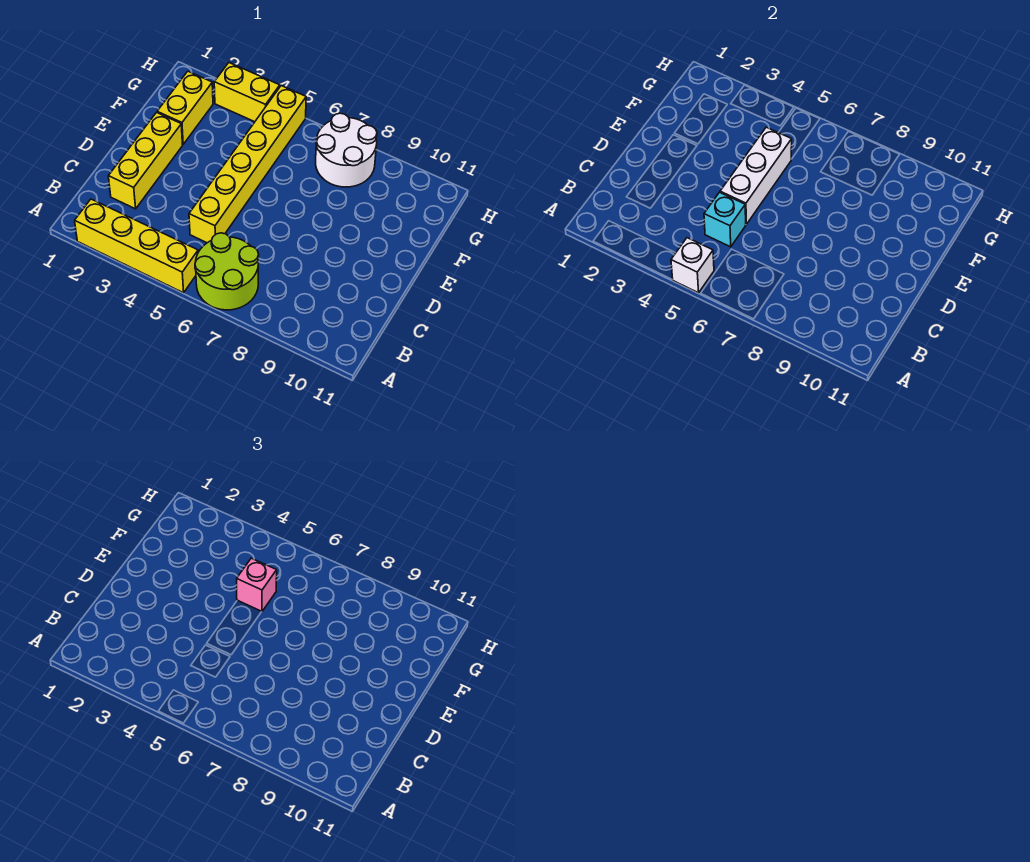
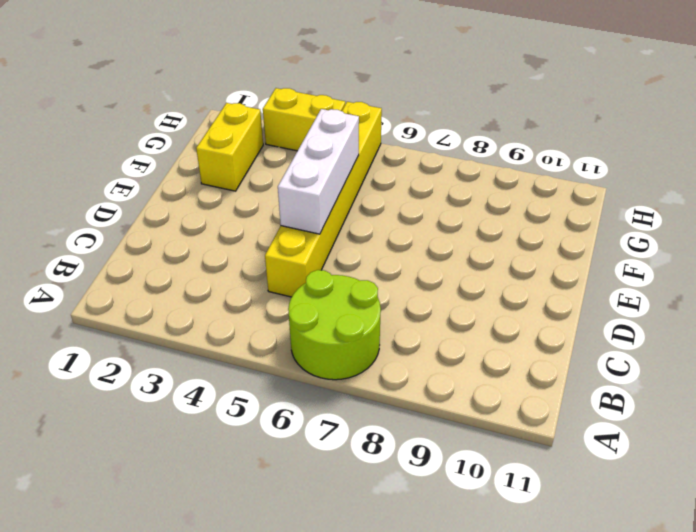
none -> yellow brick A2:A5 level 1
none -> yellow brick C2:E2 level 1

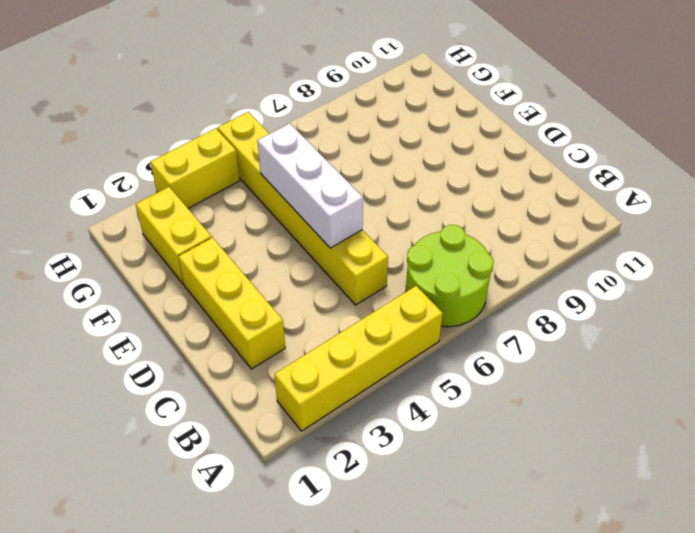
none -> white round brick G7:H8 level 1
none -> white brick A5 level 2

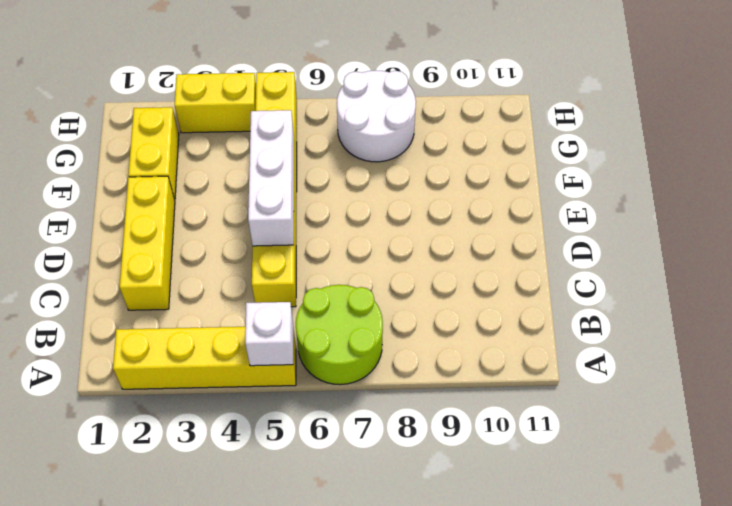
none -> cyan brick C5 level 2
none -> pink brick F5 level 3

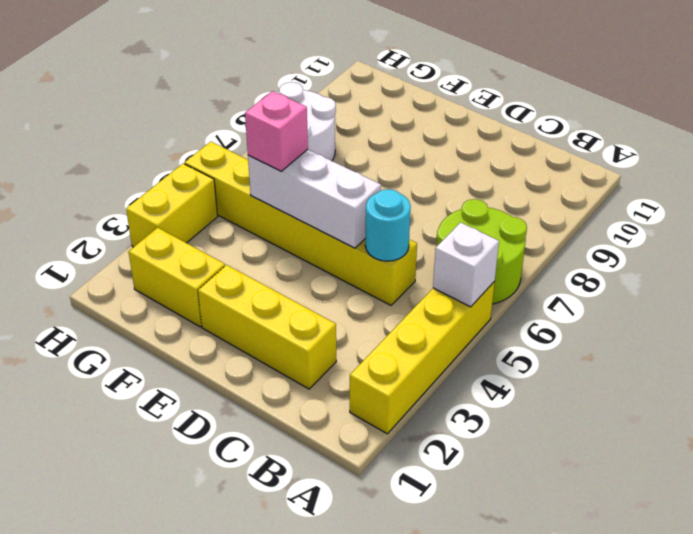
cyan round brick C5 level 2 -> cyan brick C5 level 2

